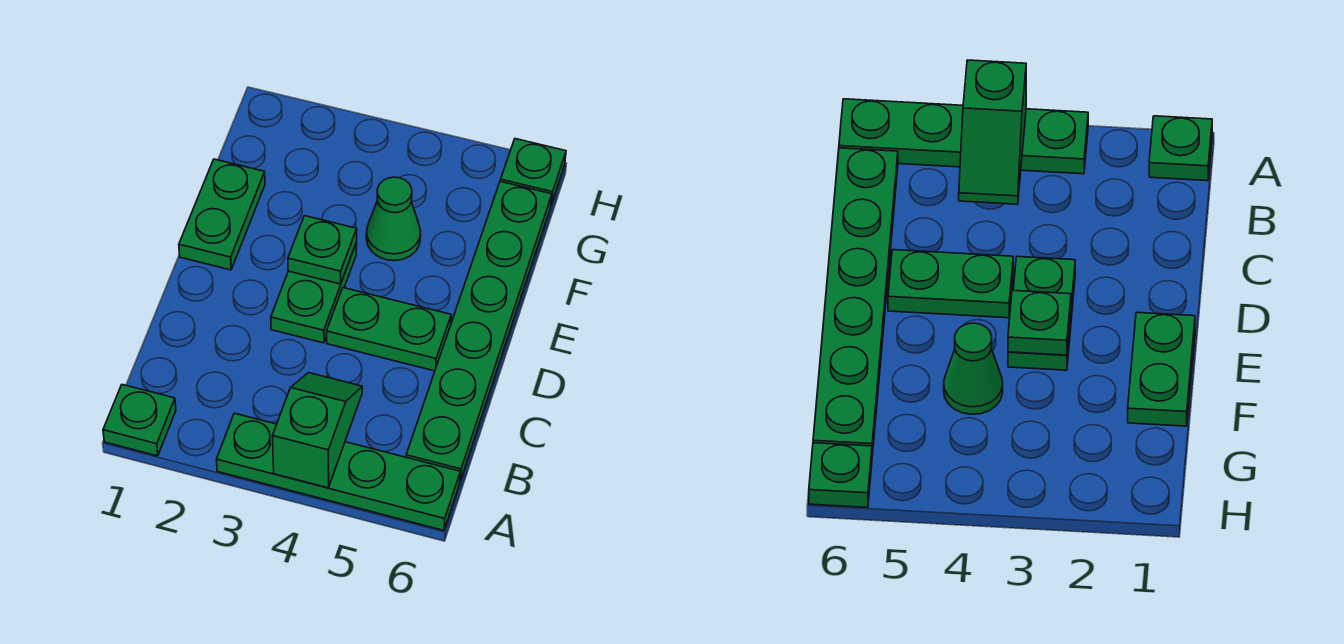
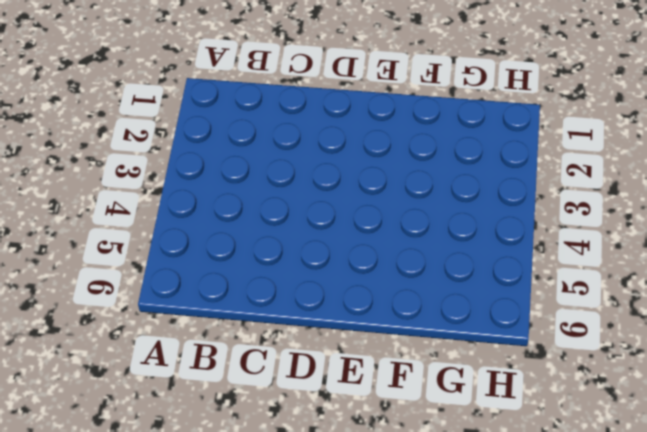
none -> green plate A1 level 1
none -> green plate A3:A6 level 1

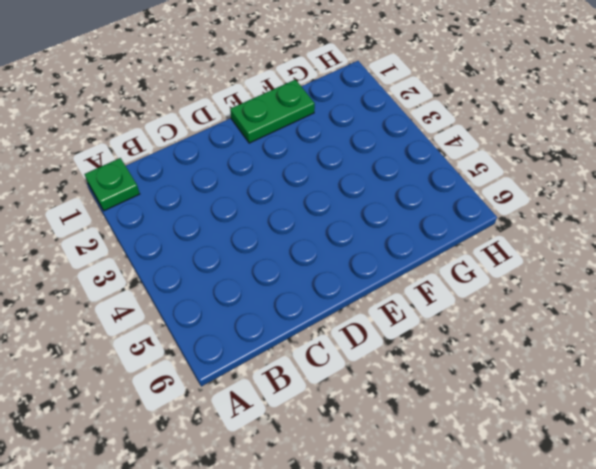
none -> green plate A3:A6 level 1
none -> green plate B6:G6 level 1

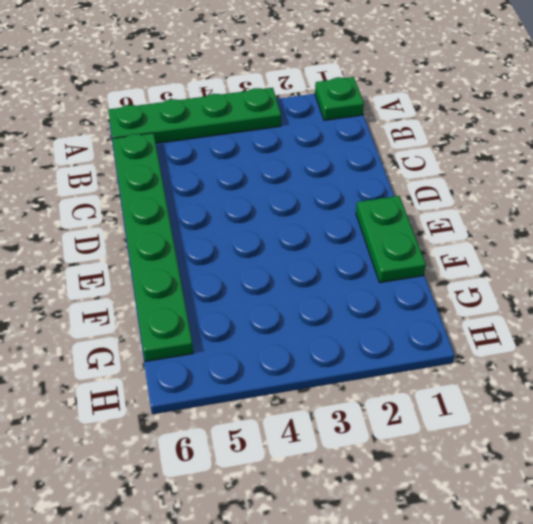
none -> green plate D3:E3 level 1
none -> green plate D4:D5 level 1

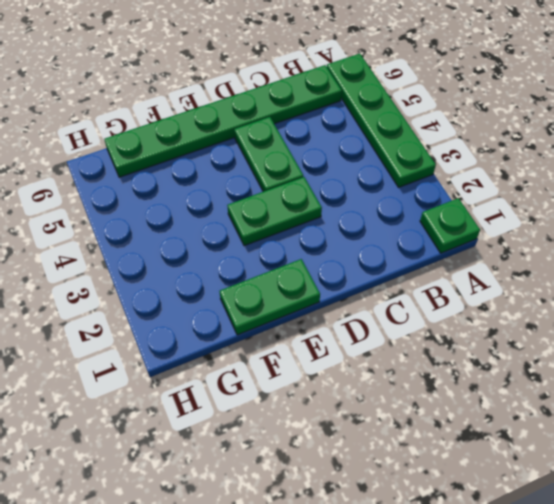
none -> green cone F4 level 1
none -> green plate H6 level 1

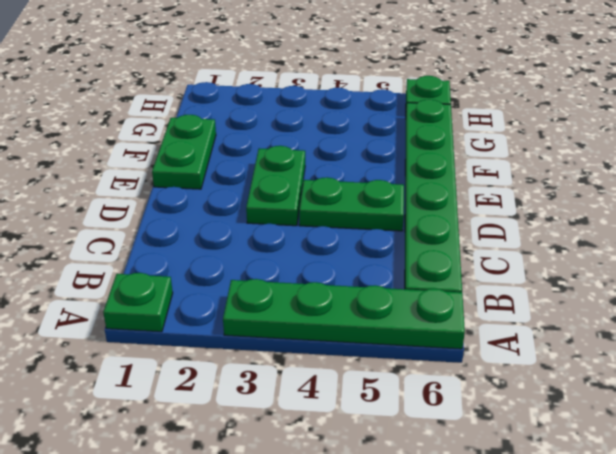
none -> green cone F4 level 1
none -> green slope A4:B4 level 2 top A

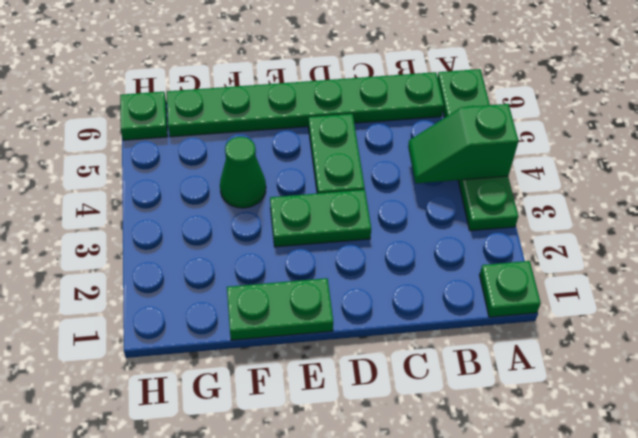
none -> green plate E3 level 2

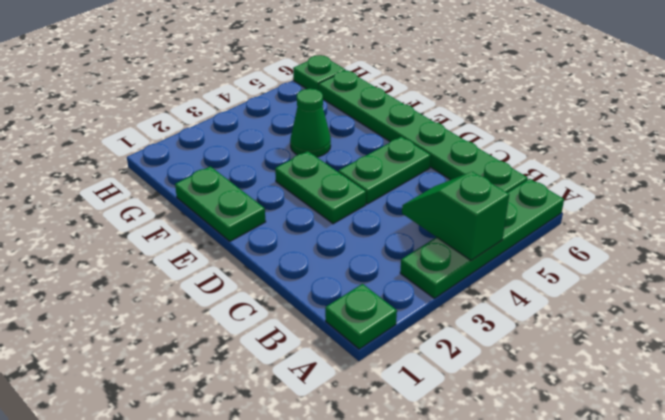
none -> green plate E3 level 2

